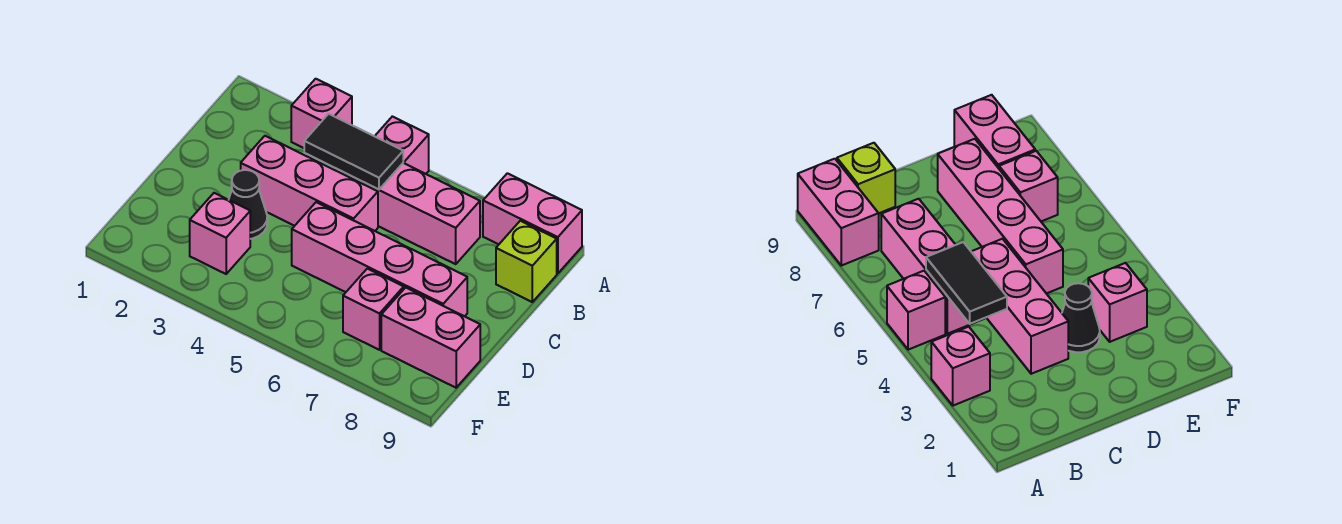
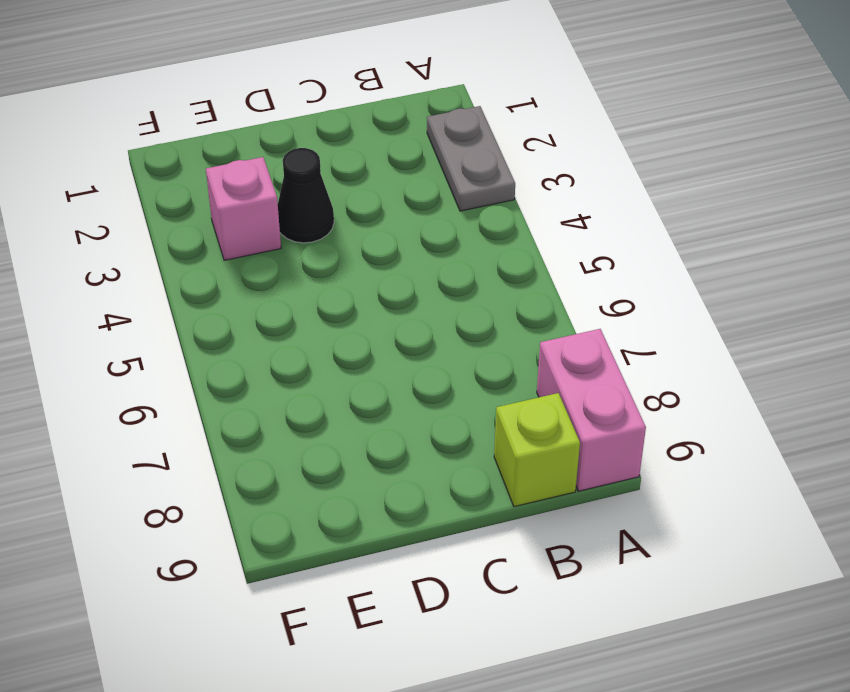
grey plate A2:A3 level 1 -> pink brick A3 level 1
none -> pink brick A5 level 1
none -> pink brick B5:B7 level 1
none -> pink brick C3:C5 level 1

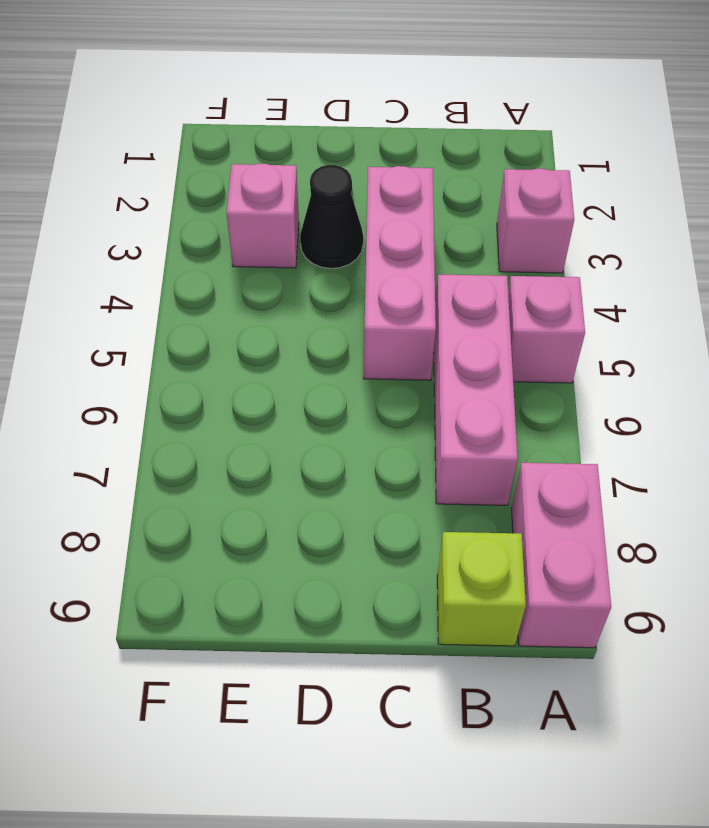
none -> pink brick D5:D8 level 1
none -> pink brick E7 level 1
none -> pink brick E8:E9 level 1

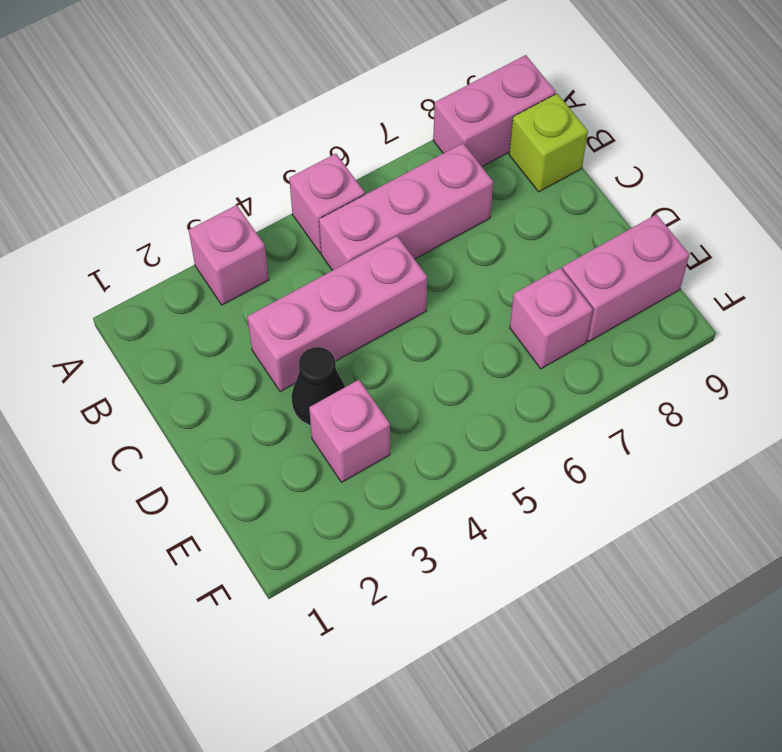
none -> pink brick D5:D8 level 1
none -> black tile B4:B5 level 2

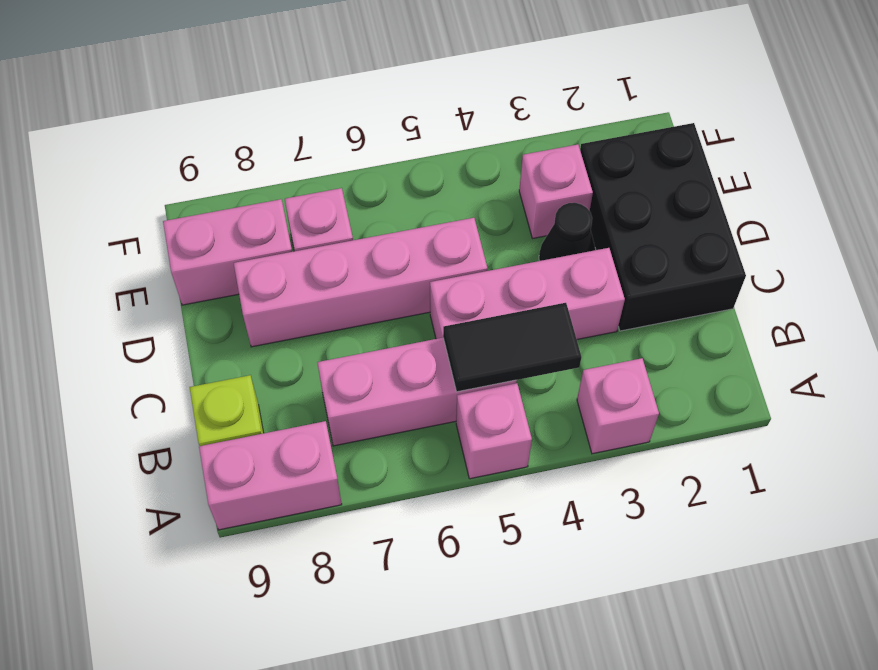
black brick C1:E2 level 1 -> none

